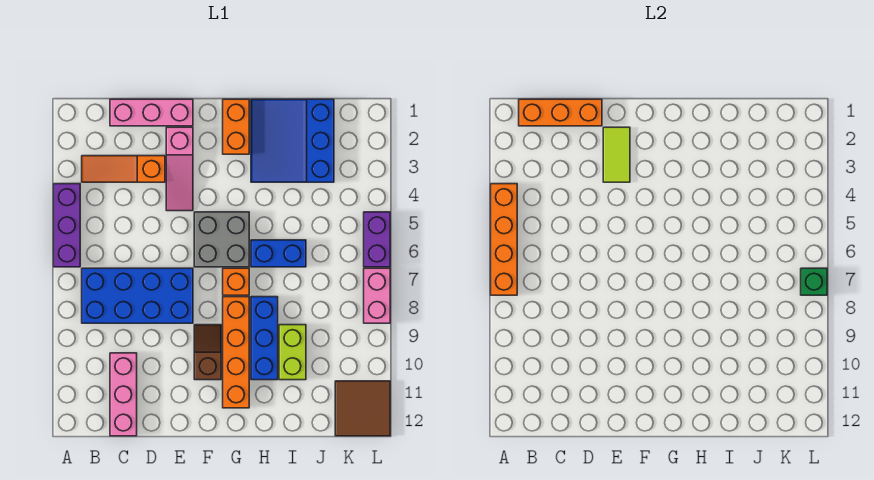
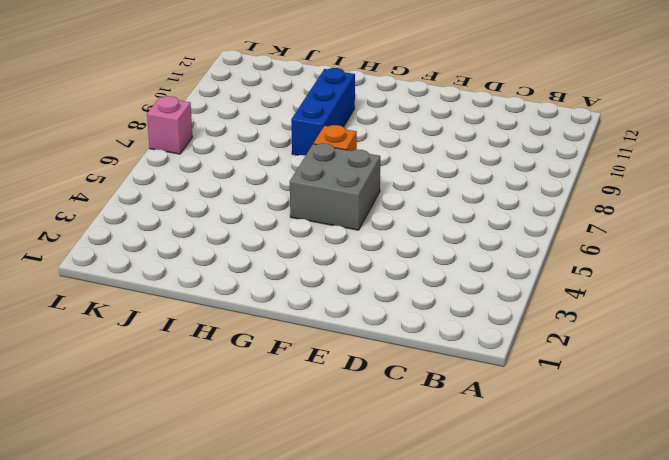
pink brick L7 level 1 -> pink brick L7:L8 level 1
none -> purple brick A4:A6 level 1
none -> orange slope B3:D3 level 1 top D
none -> blue brick B7:E8 level 1

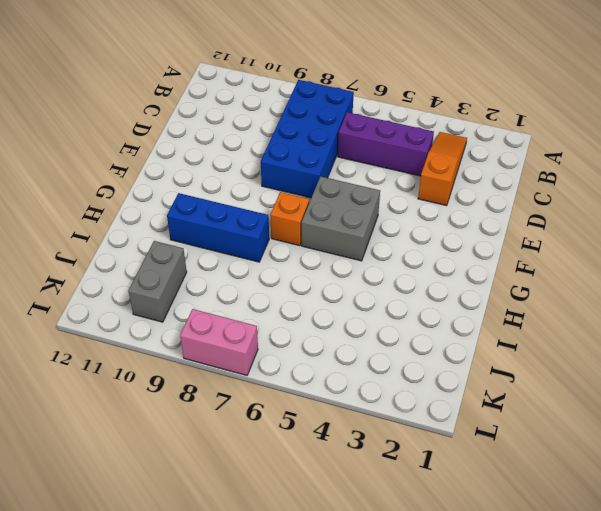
purple brick C4:C6 level 1 -> purple brick A4:A6 level 1
grey brick J10:K10 level 1 -> none
none -> pink brick C1:E1 level 1
none -> pink brick C10:C12 level 1
none -> pink slope E2:E4 level 1 top 2

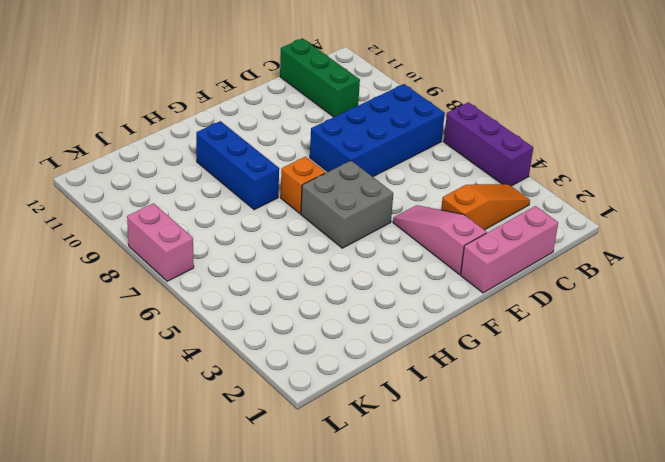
green brick C10:C12 level 1 -> pink brick C10:C12 level 1
none -> brown slope F9:F10 level 1 top 10
none -> orange brick G1:G2 level 1
none -> orange brick G8:G11 level 1

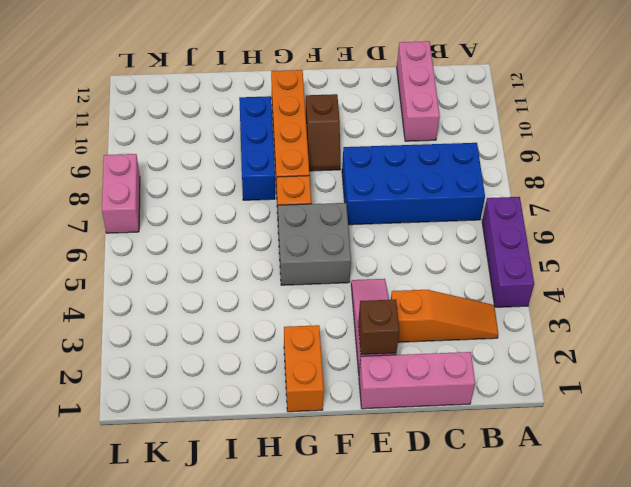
brown brick E2 level 2 -> lime tile E2:E3 level 2
none -> blue slope H1:J3 level 1 top J
none -> blue brick H6:I6 level 1
none -> lime brick I9:I10 level 1

